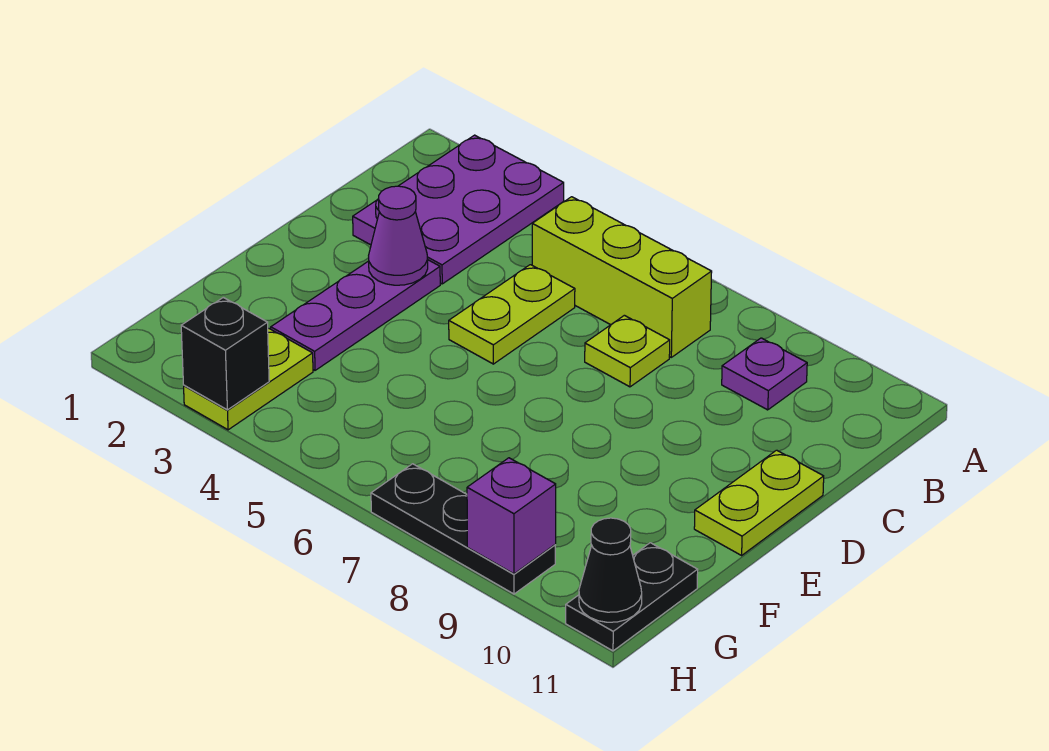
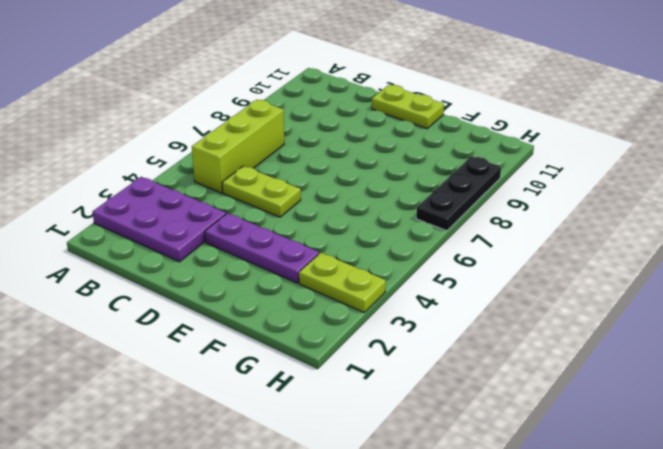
none -> purple plate B9 level 1
none -> lime plate C7 level 1
none -> black plate G11:H11 level 1

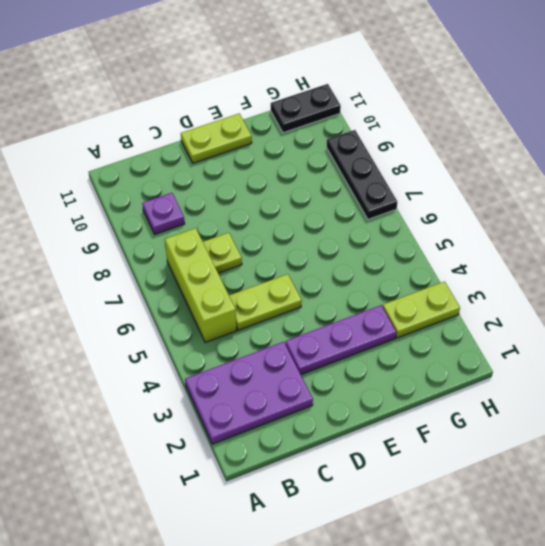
none -> purple cone D3 level 2
none -> black brick H3 level 2
none -> purple brick H9 level 2

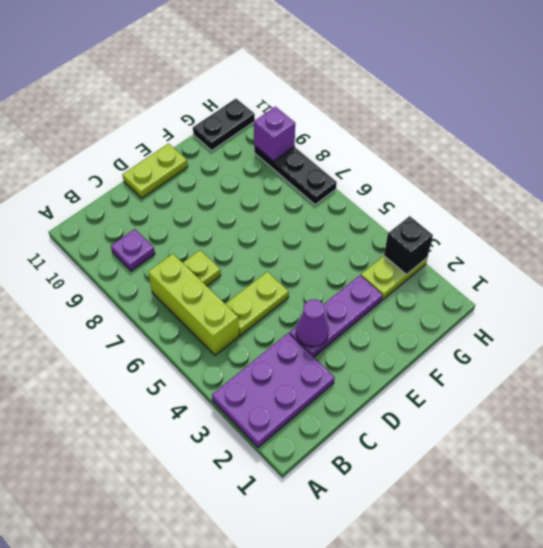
none -> black cone H11 level 2

